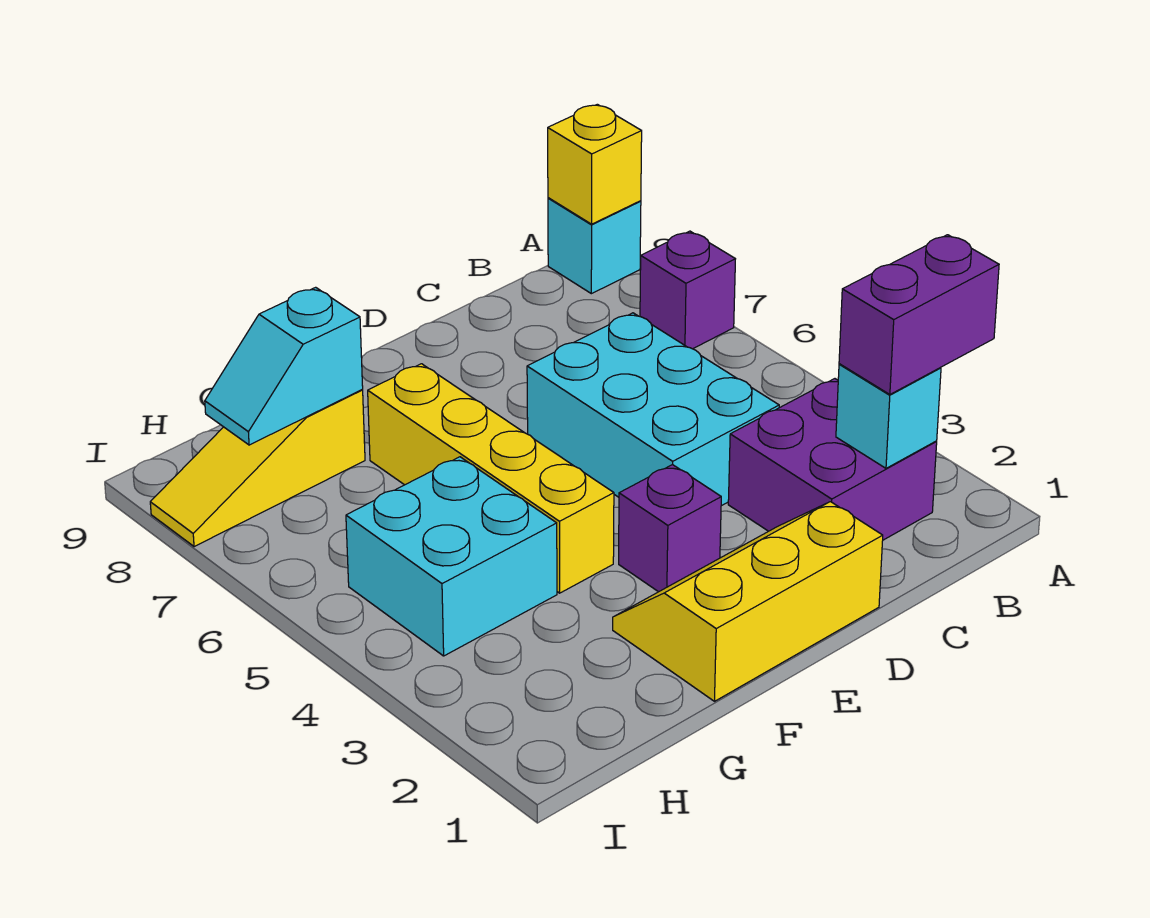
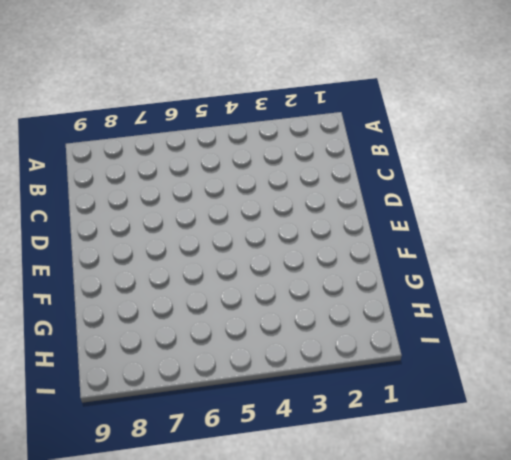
none -> purple brick A7 level 1
none -> cyan brick A9 level 1
none -> purple brick B2:C3 level 1

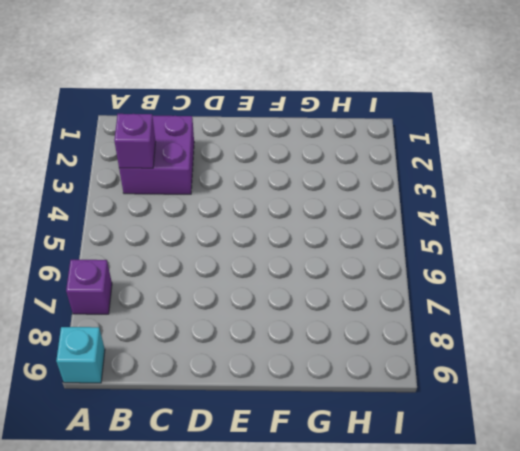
purple brick B3 level 2 -> purple brick E3 level 1
none -> cyan brick C4:D6 level 1
none -> yellow slope D1:F2 level 1 top 1
none -> yellow brick F4:F7 level 1

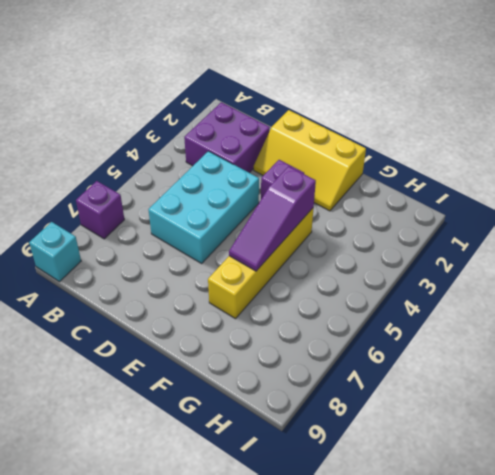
purple slope F4:F6 level 2 top 4 -> none
none -> cyan brick G4:H5 level 1
none -> yellow slope G8:I8 level 1 top G
none -> yellow brick A9 level 2

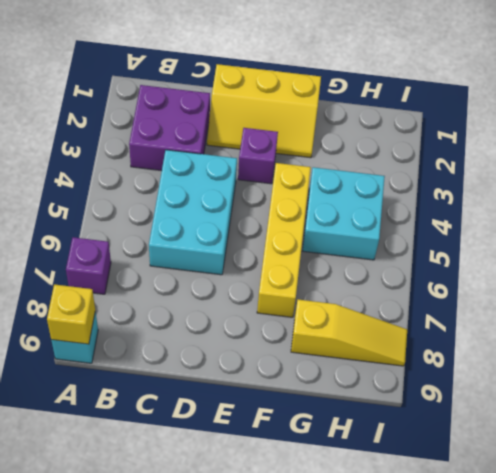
none -> cyan brick B2 level 2
none -> cyan slope G8:H8 level 2 top G
none -> purple brick A2:B2 level 3

